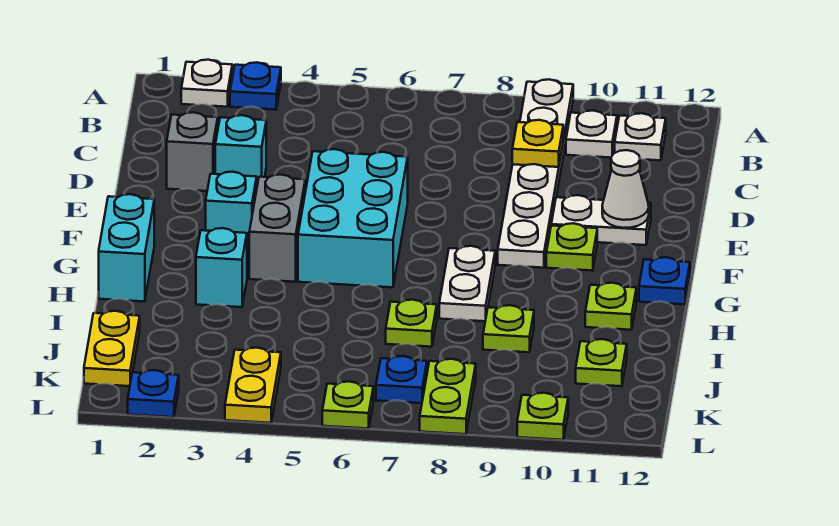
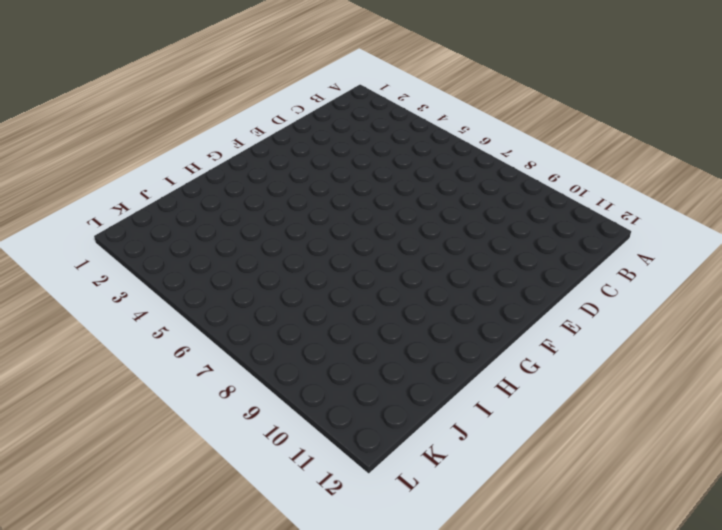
none -> white plate A2 level 1
none -> blue plate A3 level 1
none -> white plate A9:F9 level 1

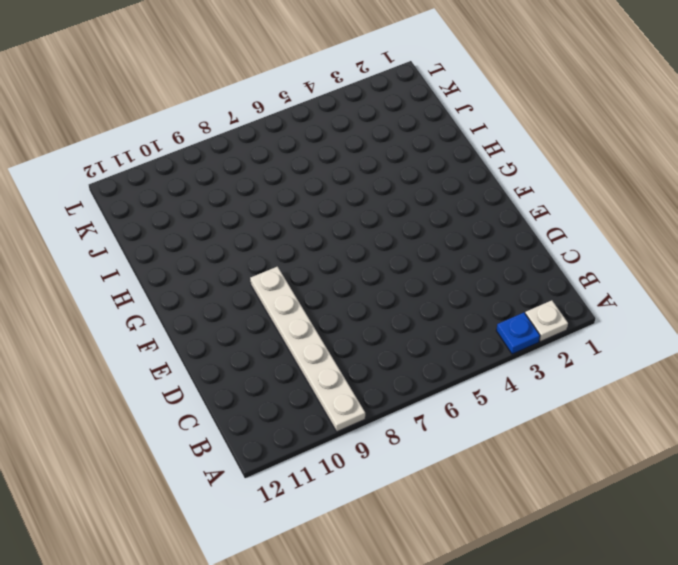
none -> white plate B10 level 1
none -> white plate B11 level 1
none -> grey brick D2 level 1

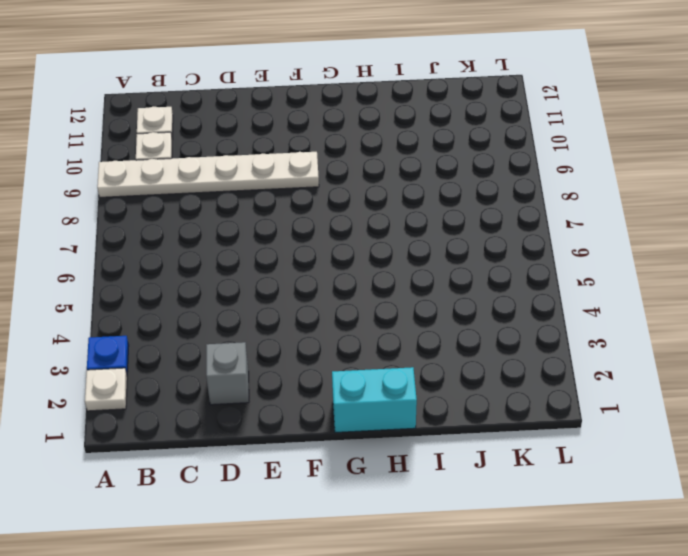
none -> cyan brick D3 level 1
none -> cyan brick E5:G6 level 1
none -> white plate E10:E11 level 1

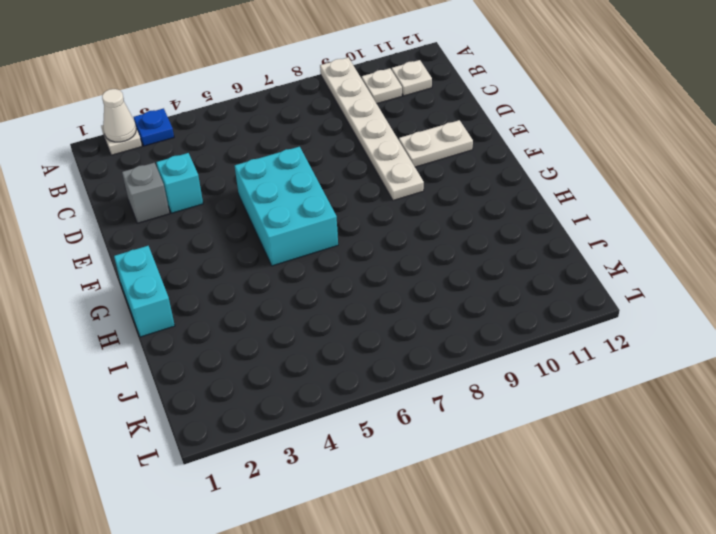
white cone A2 level 2 -> white cone E11 level 2
none -> cyan brick F3 level 1
none -> grey brick F4:G4 level 1
none -> lime plate F10 level 1

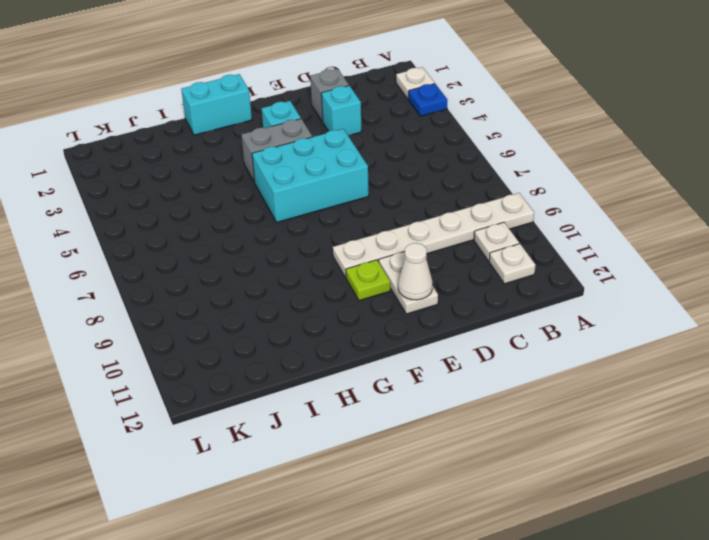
none -> white plate G8:H8 level 1
none -> blue plate G12 level 1
none -> cyan brick H3 level 1

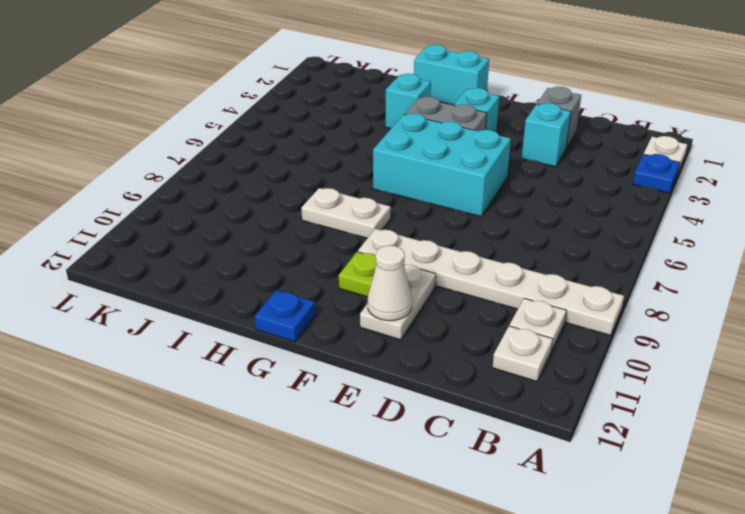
none -> lime plate H11 level 1
none -> lime plate I7 level 1
none -> lime plate I9 level 1

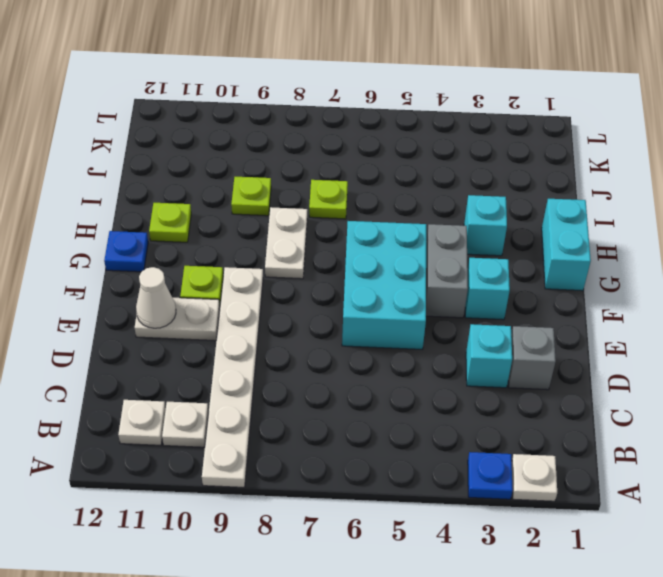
none -> yellow plate J1:K1 level 1
none -> lime plate J11 level 1
none -> yellow plate K4:L4 level 1

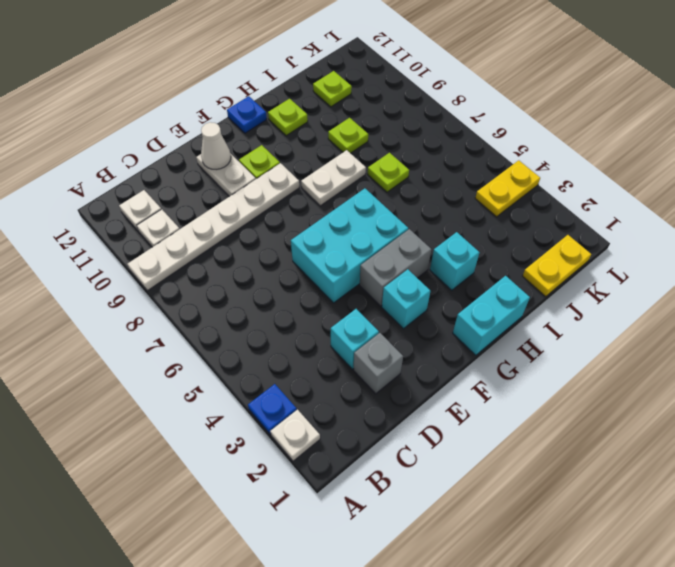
none -> blue plate K7 level 1
none -> lime plate K8:L8 level 1
none -> blue plate L2 level 1

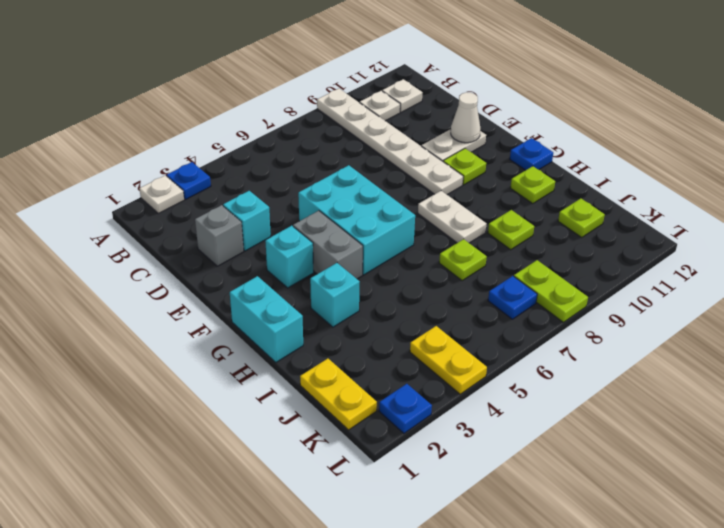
none -> lime plate L6 level 1
none -> lime plate L10 level 1
none -> yellow plate C9 level 2

